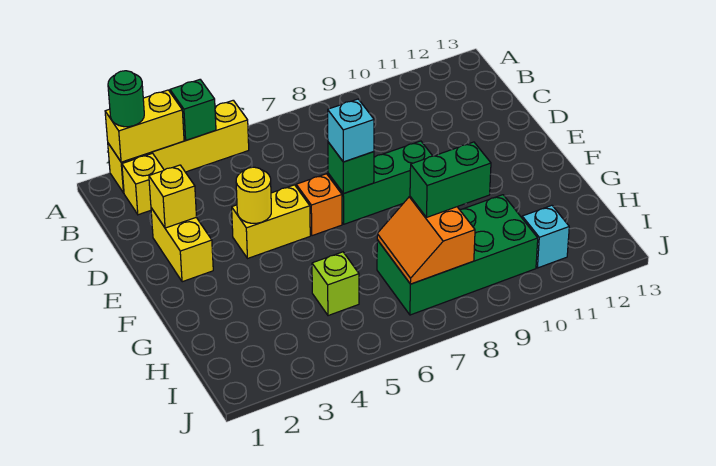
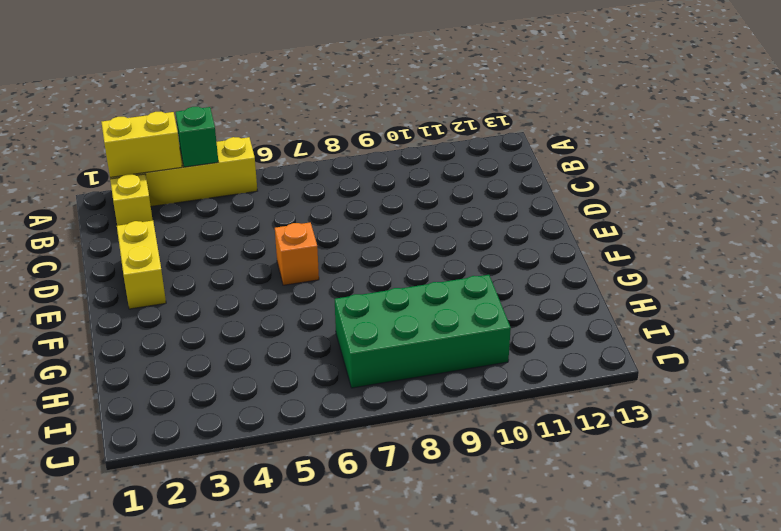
none -> yellow brick E4:E5 level 1
none -> green brick E7:E9 level 1
none -> lime brick H5 level 1

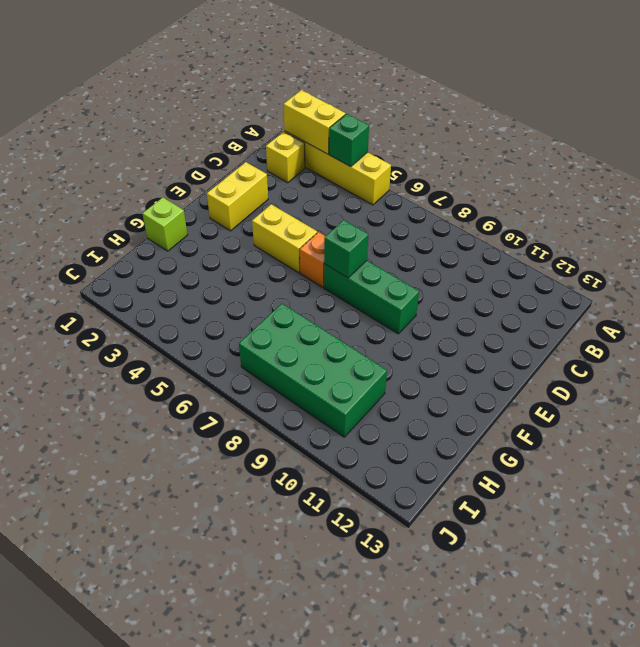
lime brick G1 level 1 -> lime brick H5 level 1
none -> cyan brick I11 level 1
none -> yellow brick D2 level 2
none -> yellow round brick E4 level 2

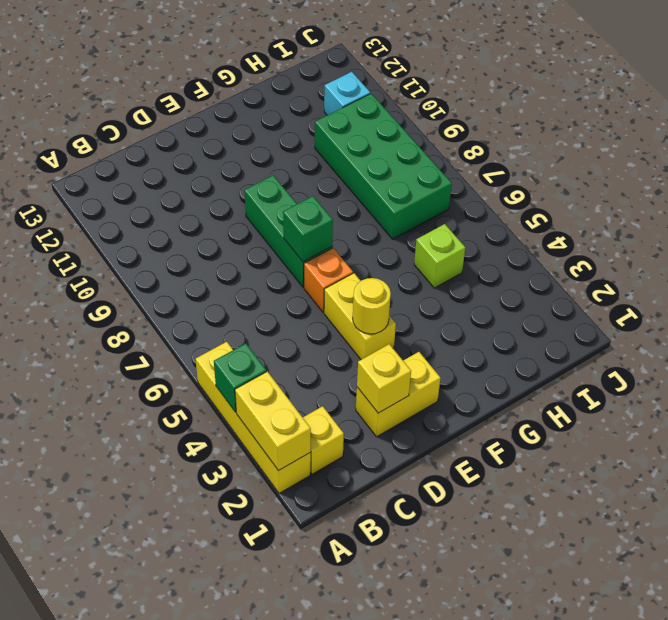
none -> orange slope H7:I8 level 2 top 8
none -> green round brick A2 level 3
none -> cyan brick E7 level 3

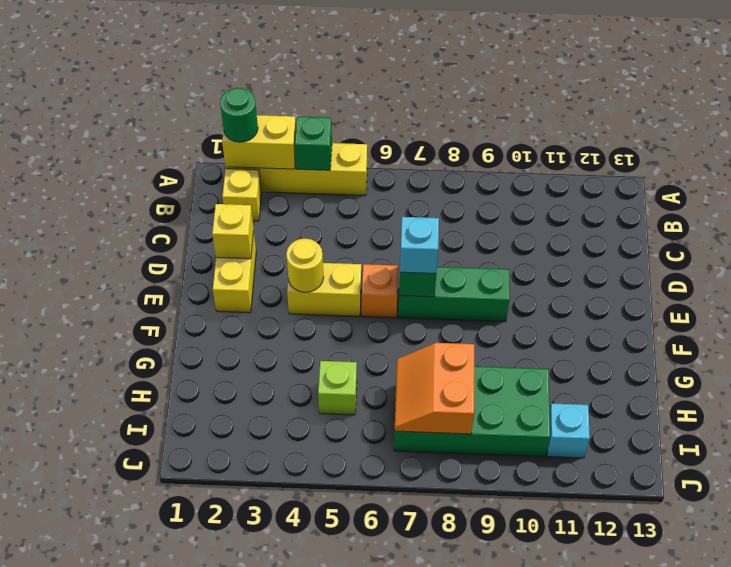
none -> green brick H8:H9 level 3

